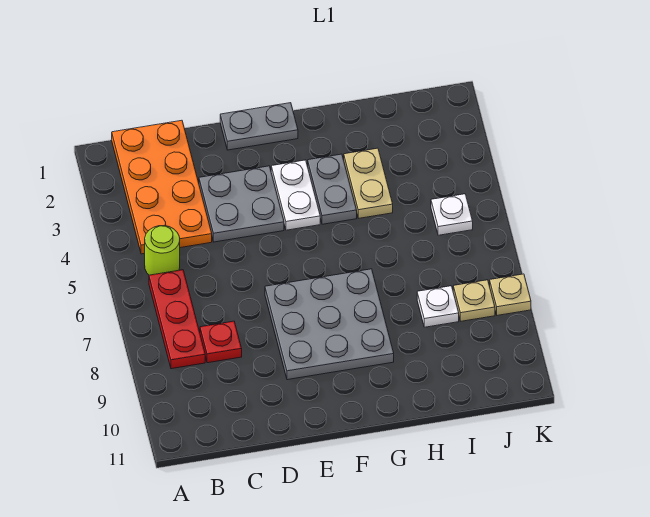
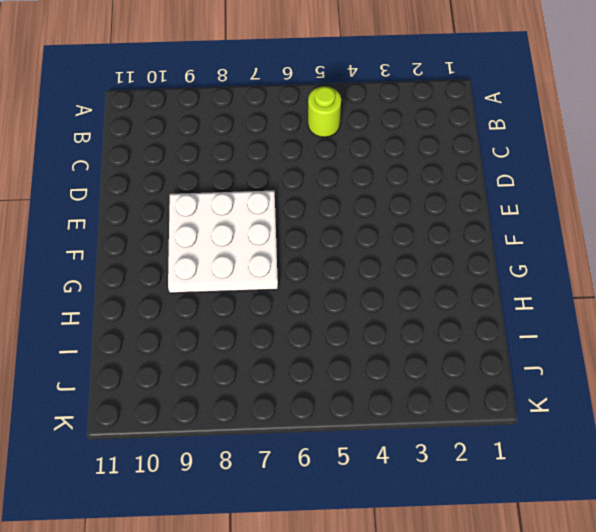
white plate E7:G9 level 1 -> grey plate E7:G9 level 1
none -> orange plate B1:C4 level 1
none -> red plate B6:B8 level 1
none -> red plate C8 level 1

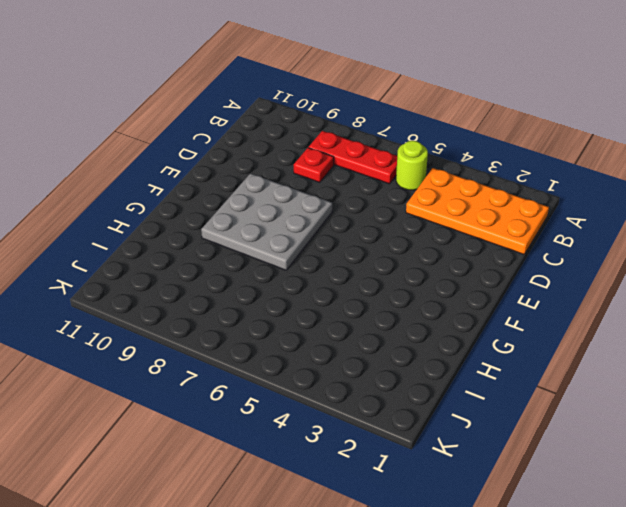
none -> grey plate D3:E4 level 1
none -> grey plate E1:F1 level 1
none -> white plate F3:F4 level 1

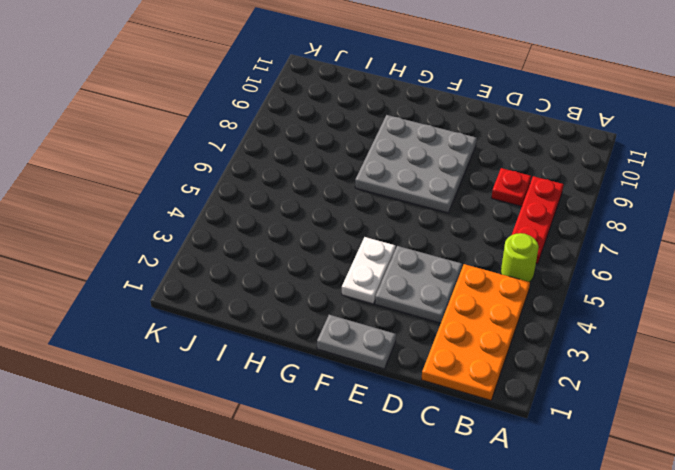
none -> grey plate G3:G4 level 1
none -> tan plate H3:H4 level 1
none -> white plate I8 level 1

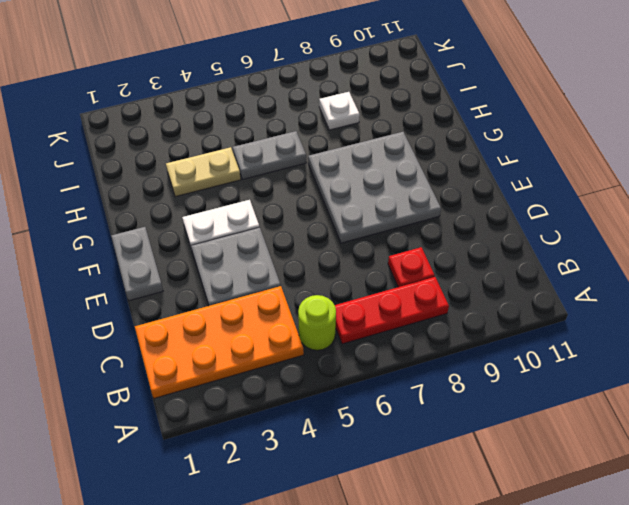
grey plate H5:H6 level 1 -> grey plate G3:G4 level 1
none -> white plate J5 level 1
none -> tan plate J8 level 1
none -> tan plate K8 level 1

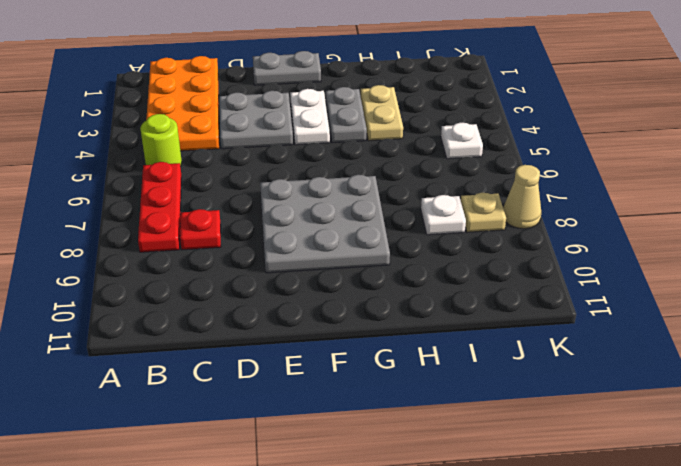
tan cone K8 level 1 -> tan plate K8 level 1

